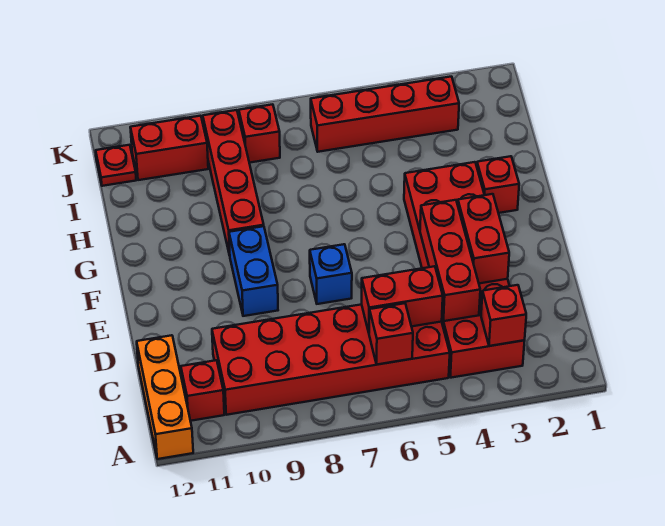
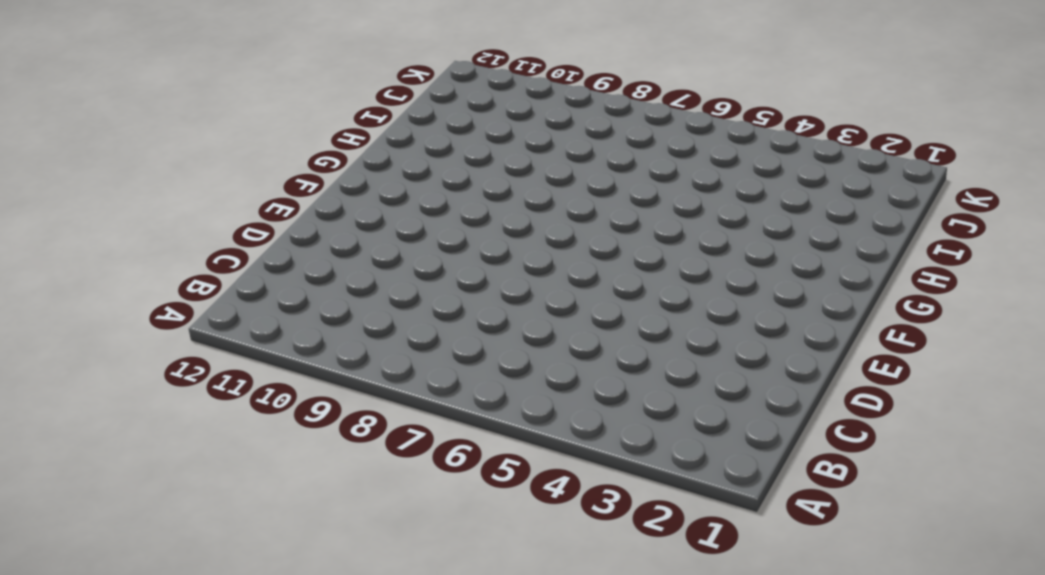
none -> orange brick A12:C12 level 1
none -> red brick B3:G4 level 1
none -> red brick B5:C10 level 1

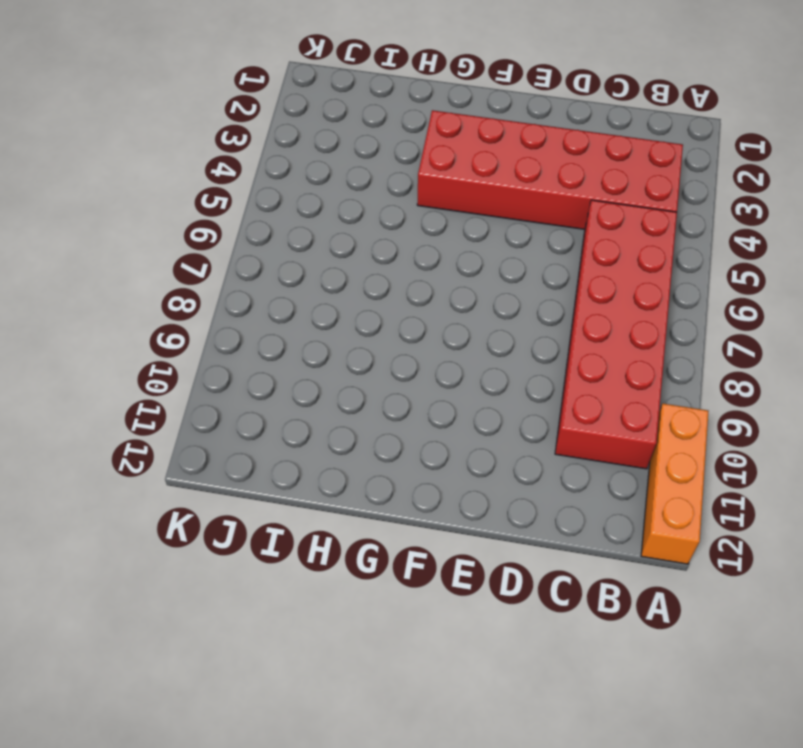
orange brick A10:A12 level 1 -> orange brick A12:C12 level 1
none -> red brick B11 level 1
none -> blue brick E7 level 1
none -> blue brick E9:F9 level 1

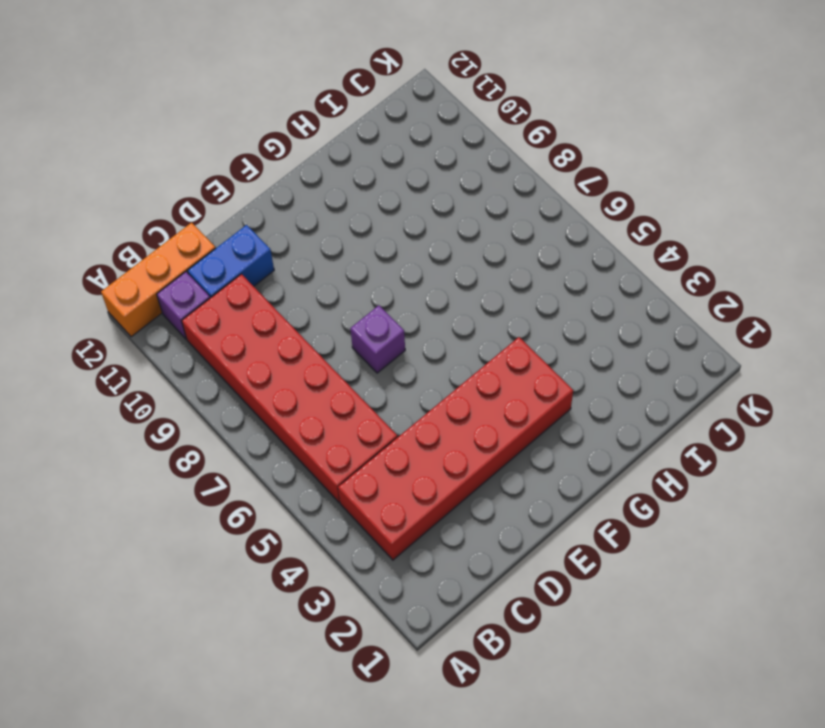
purple brick B11 level 1 -> red brick B11 level 1
blue brick C11:D11 level 1 -> blue brick E9:F9 level 1
purple brick E7 level 1 -> blue brick E7 level 1
none -> red brick G2 level 1
none -> red brick G9:J9 level 1
none -> red brick J3:J6 level 1

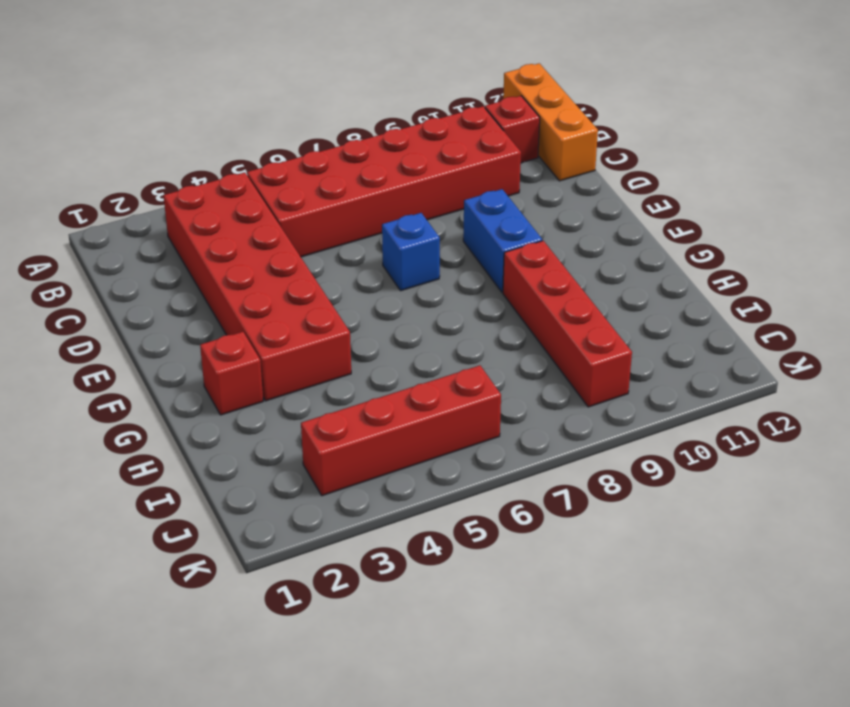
none -> red brick J8 level 1
none -> red brick J10:J11 level 1
none -> red plate J12 level 1

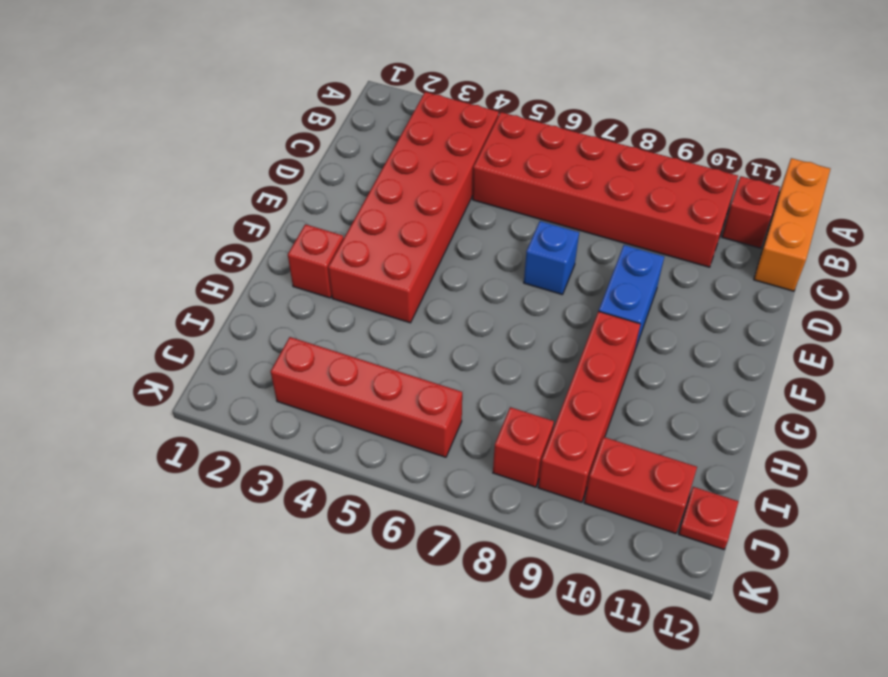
none -> red brick B3 level 2
none -> red brick B6 level 2
none -> red brick C4:E4 level 2

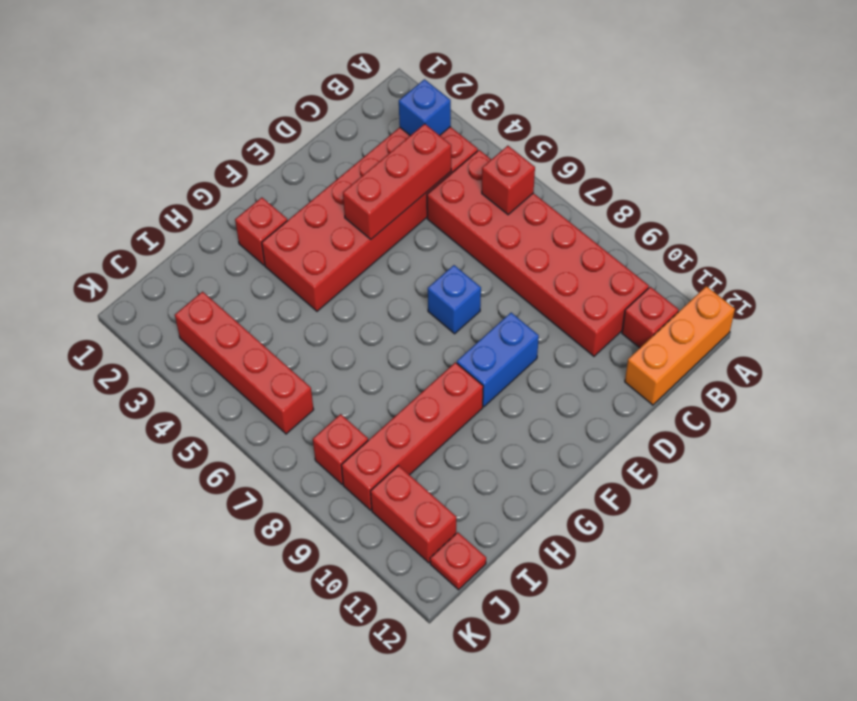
blue brick B3 level 2 -> red brick B3 level 2
none -> red brick C5:C6 level 2
none -> red brick D3:E3 level 2

